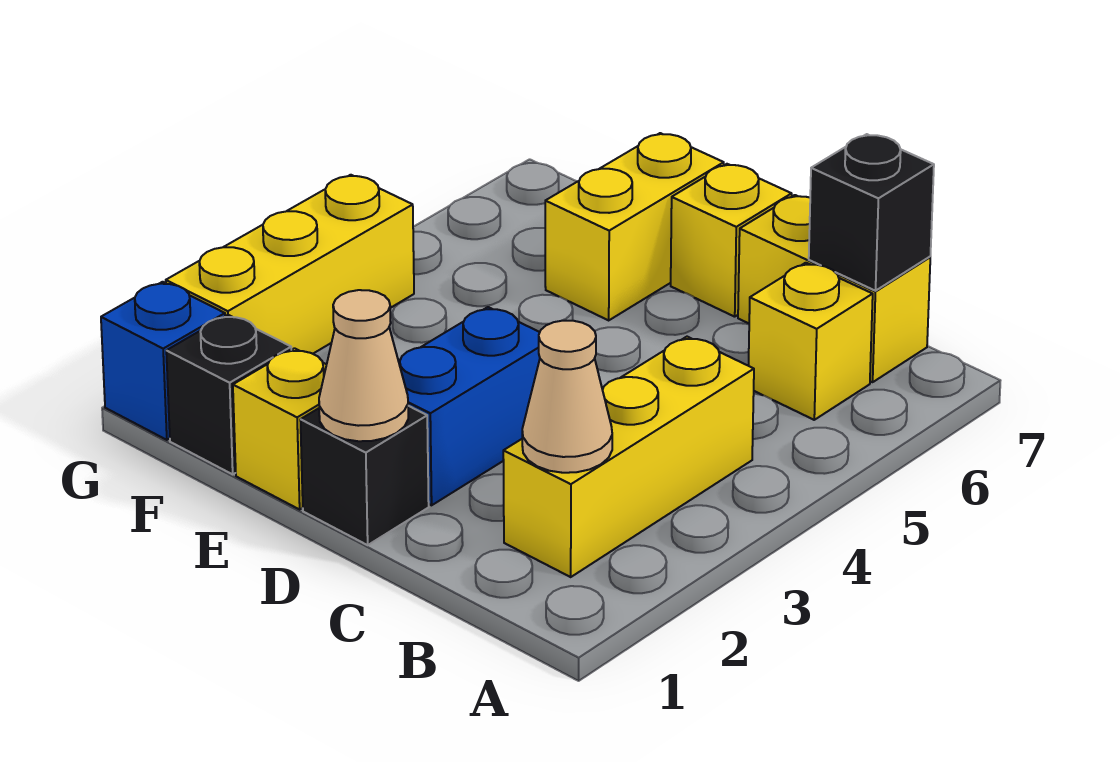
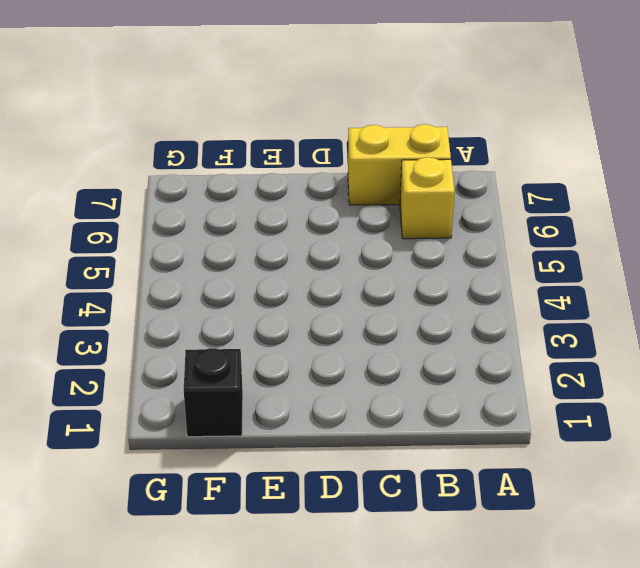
none -> yellow brick B2:B4 level 1
none -> black brick D1 level 1
none -> blue brick D2:D3 level 1

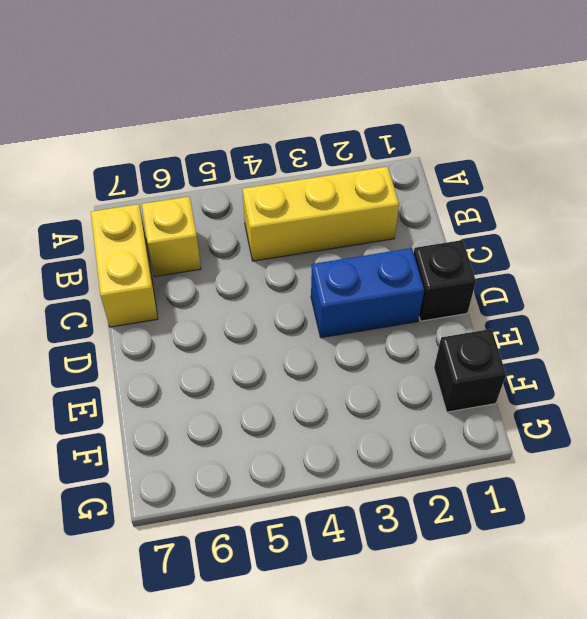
none -> yellow brick D7 level 1
none -> yellow brick E1 level 1
none -> yellow brick E6:E7 level 1

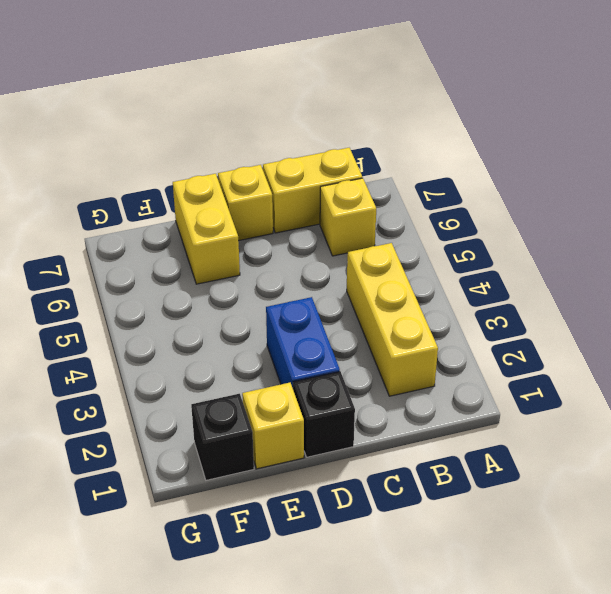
none -> blue brick G1 level 1
none -> yellow brick G2:G4 level 1
none -> tan cone B2 level 2

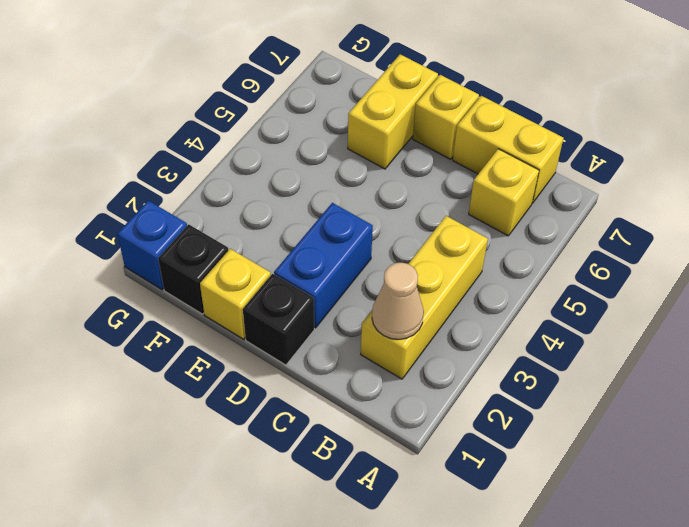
none -> yellow brick G2:G4 level 1
none -> black brick B7 level 2
none -> tan cone D1 level 2

